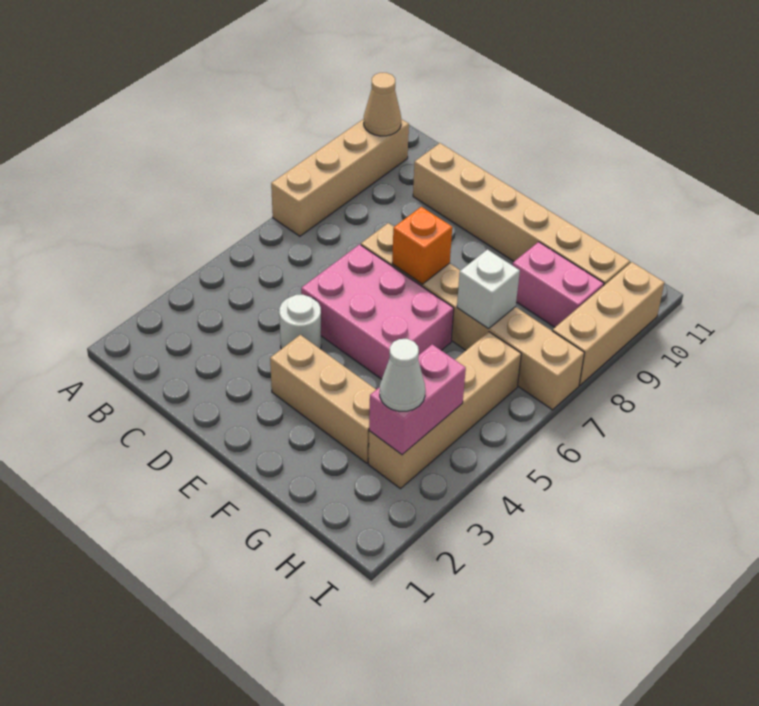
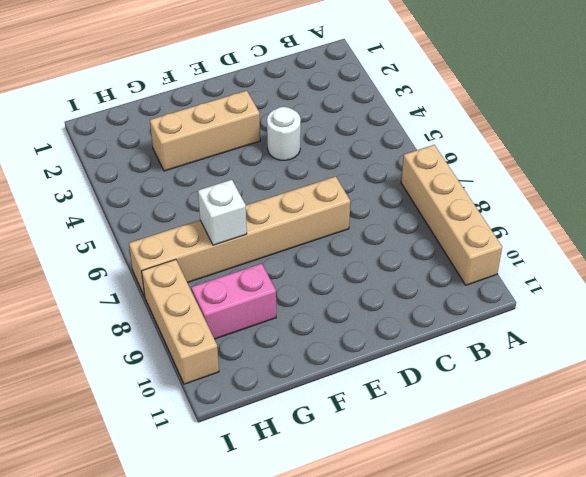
none -> tan brick C10:H10 level 1
none -> pink brick D5:F6 level 1
none -> tan brick H3:H6 level 1

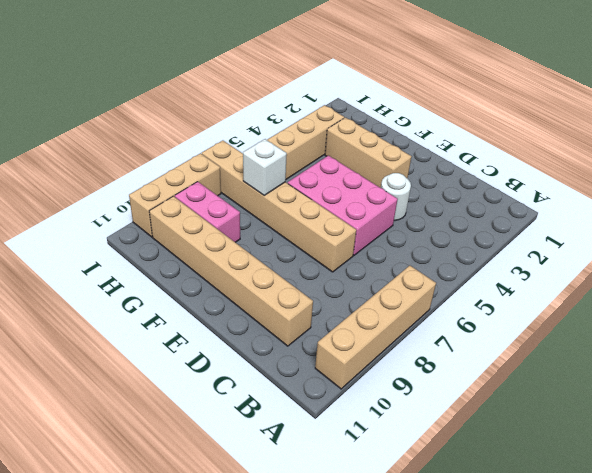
none -> tan cone A10 level 2
none -> orange brick E7 level 2
none -> pink brick H3:H4 level 2

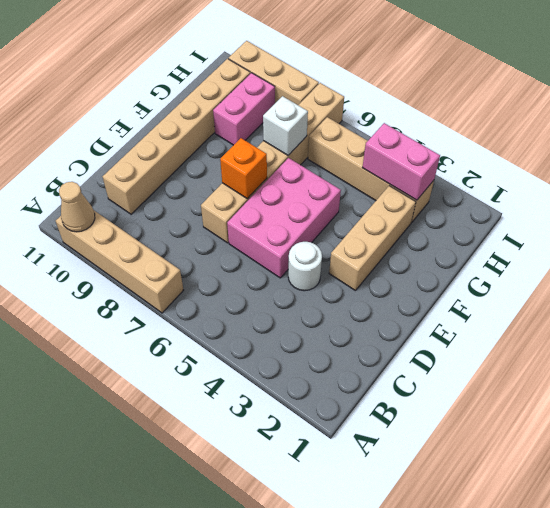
none -> white cone H3 level 3

